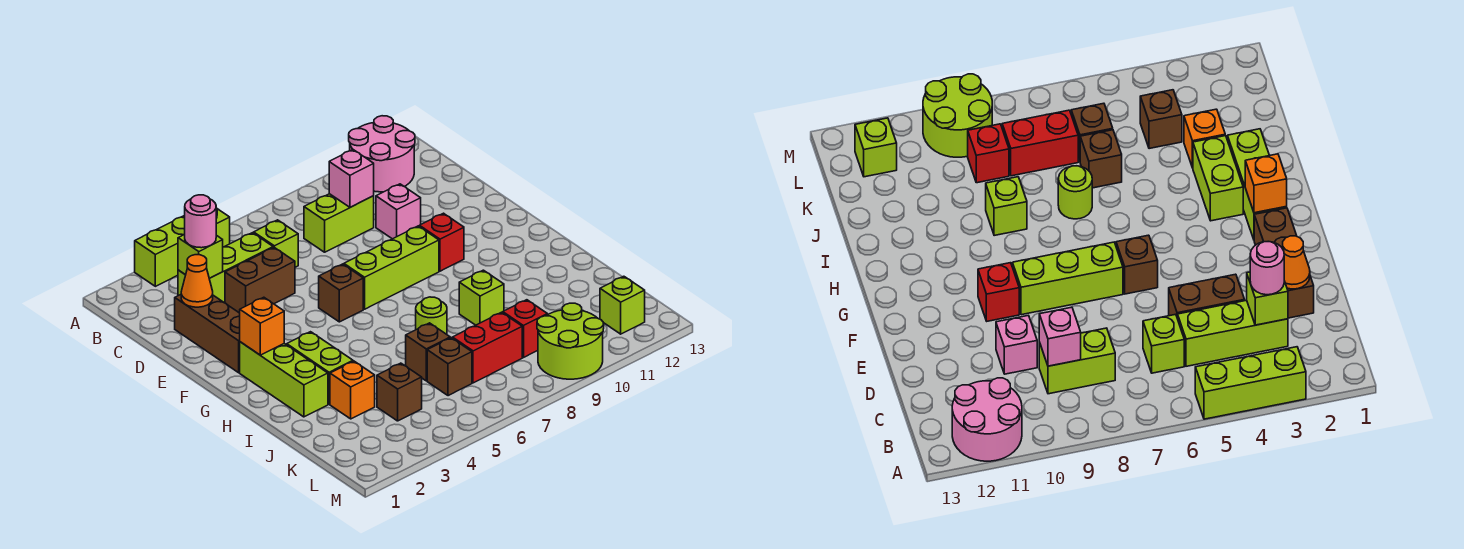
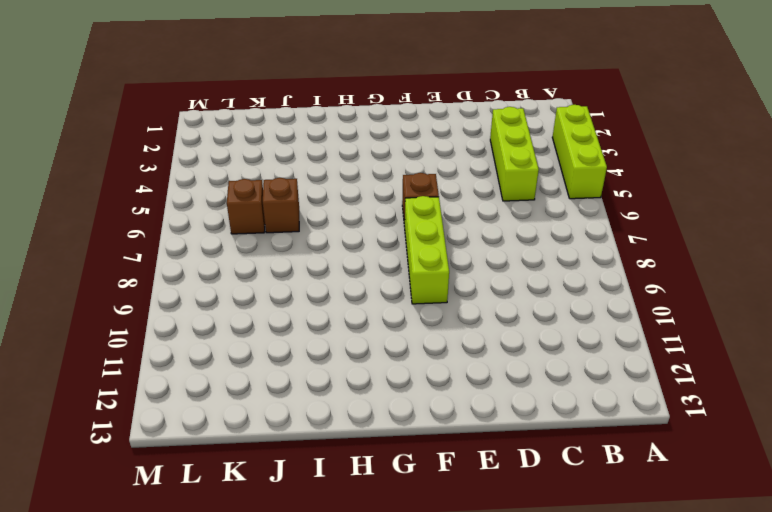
none -> pink round brick A11:B12 level 1
none -> lime brick C6 level 1
none -> lime brick C8:C9 level 1

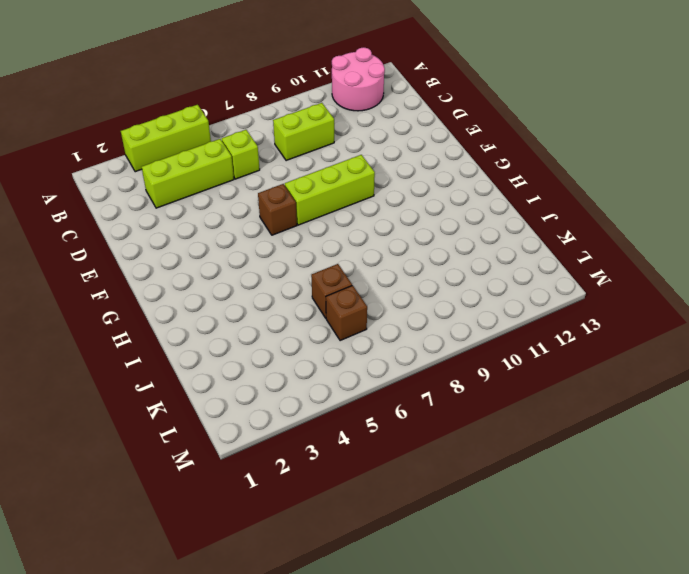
none -> brown brick D2:F2 level 1
none -> brown brick D4:D5 level 1
none -> pink brick D10 level 1

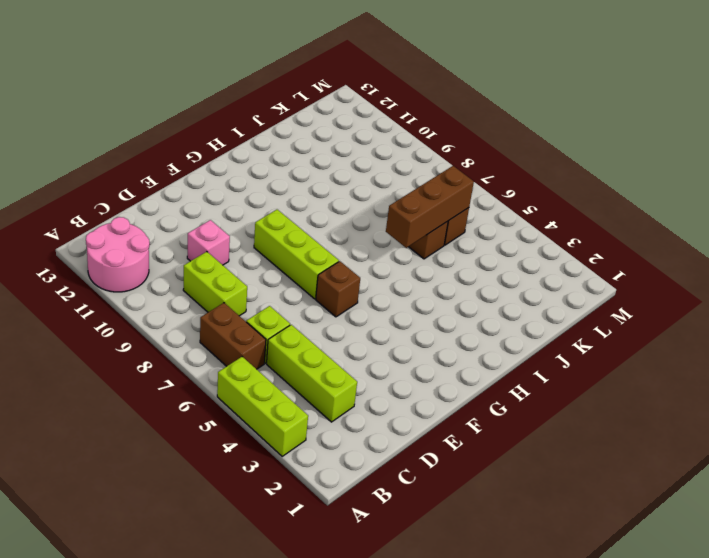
brown brick B6:B7 level 1 -> brown brick D4:D5 level 1
brown brick I6:K6 level 2 -> brown brick D2:F2 level 1
none -> red brick F10 level 1
none -> lime brick G2:I2 level 1
none -> lime brick H3:I3 level 1

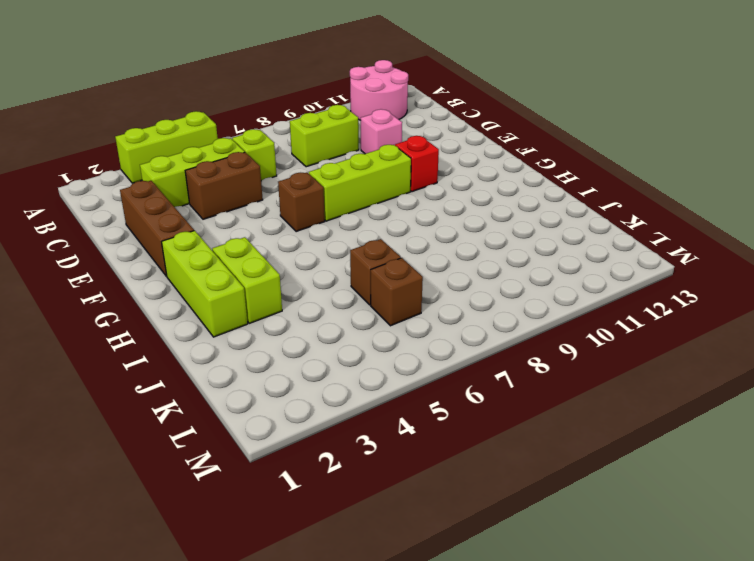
none -> lime round brick I7 level 1
none -> lime brick I9 level 1
none -> orange brick J3 level 1

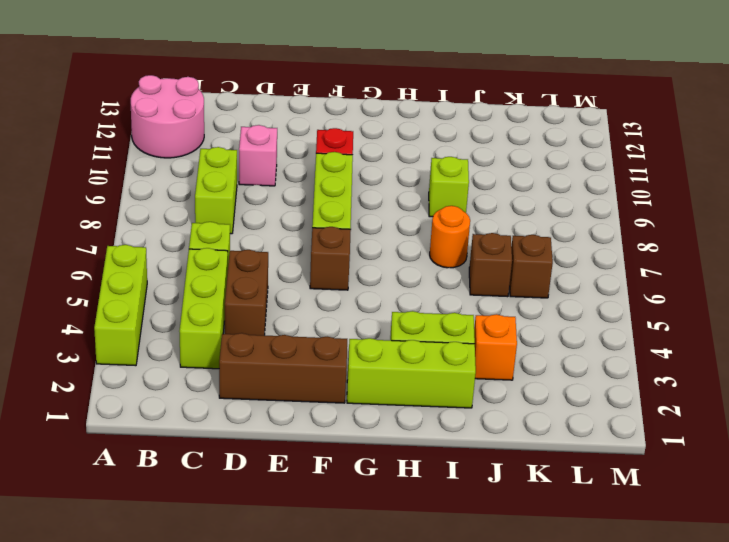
orange round brick I7 level 1 -> lime round brick I7 level 1
none -> brown brick K4 level 1
none -> red brick K7:K8 level 1
none -> red brick K9 level 1

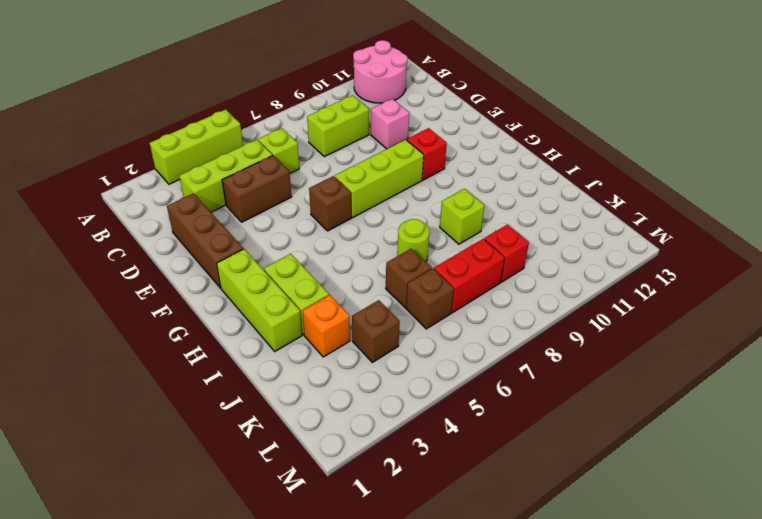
none -> lime round brick L9:M10 level 1
none -> lime brick L12 level 1
none -> lime brick C3 level 2

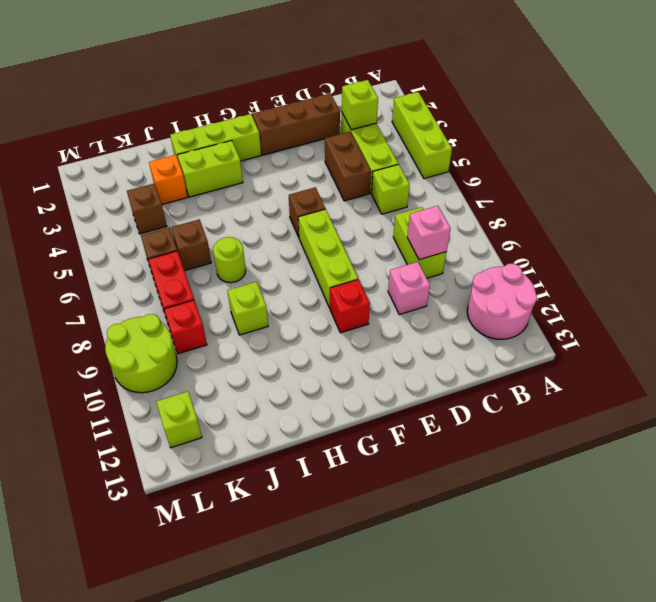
none -> orange cone D2 level 2
none -> orange brick G2 level 2
none -> pink round brick C3 level 3

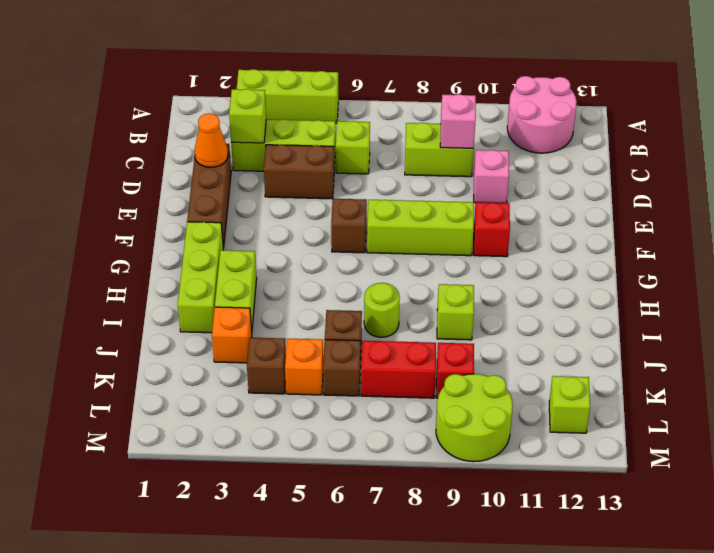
orange brick K5 level 1 -> orange brick G2 level 2
none -> pink round brick C3 level 3

